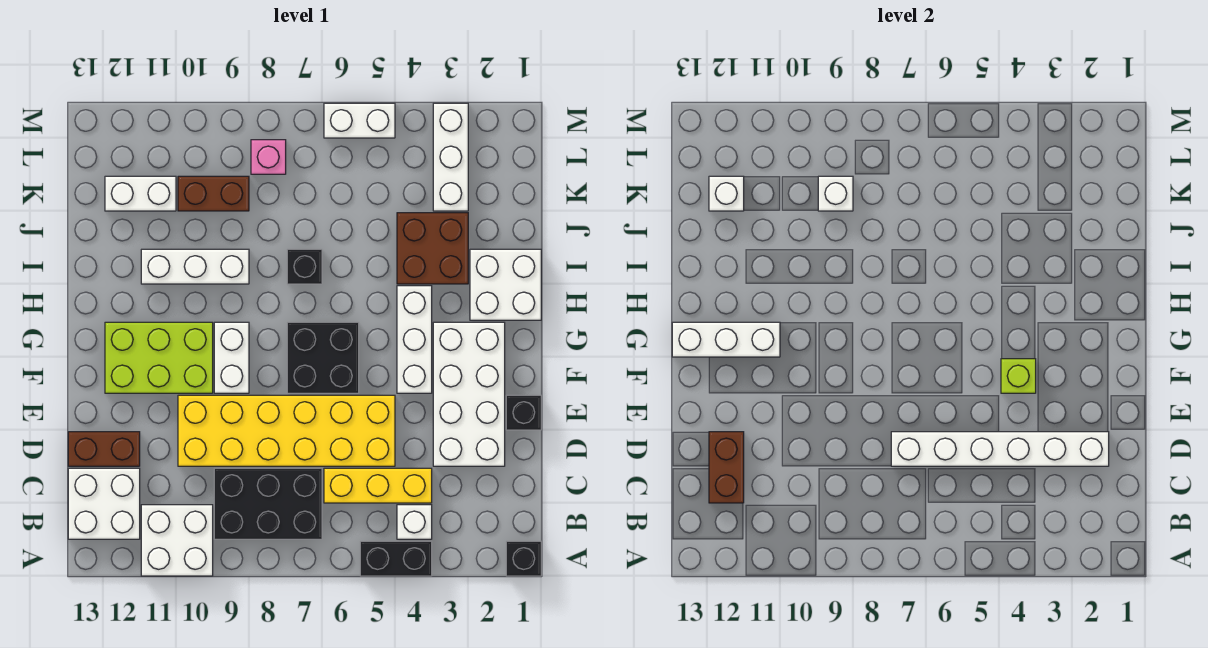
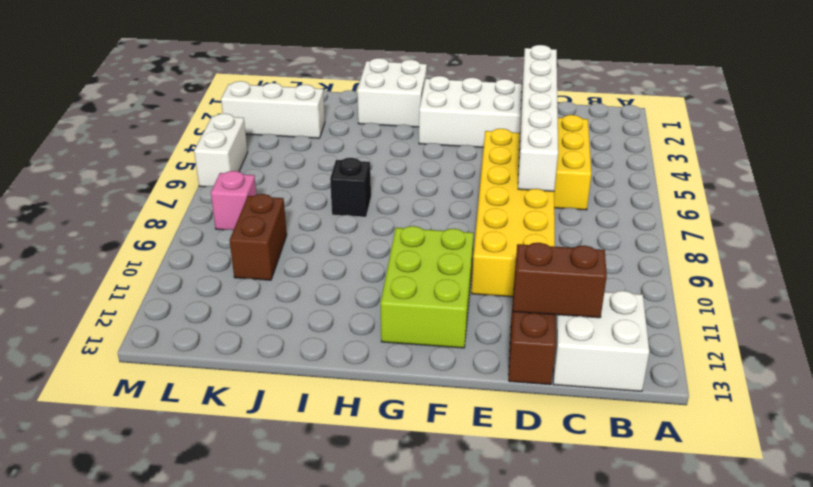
none -> black brick A1 level 1
none -> black brick A4:A5 level 1
none -> white brick A10:B11 level 1
none -> white brick B4 level 1

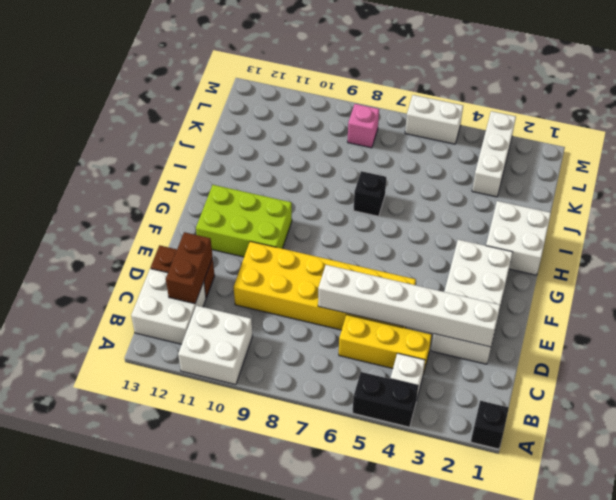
none -> black brick B7:C9 level 1
none -> black brick E1 level 1
none -> white brick F4:H4 level 1
none -> black brick F6:G7 level 1

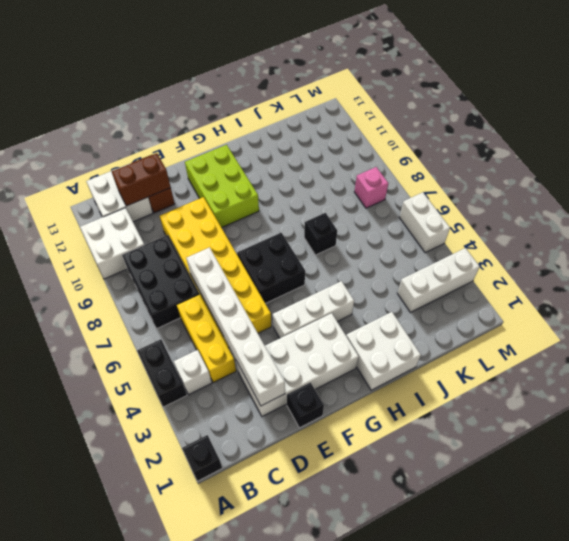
none -> white brick F9:G9 level 1
none -> brown brick I3:J4 level 1
none -> white brick I9:I11 level 1
none -> brown brick K9:K10 level 1

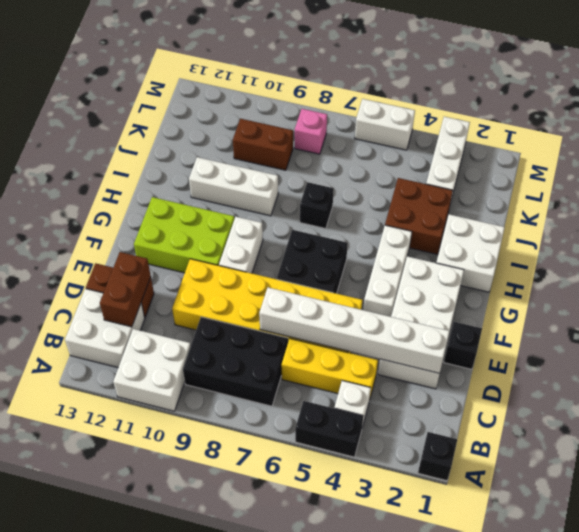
none -> white brick K11:K12 level 1
none -> lime brick F4 level 2
none -> white brick G11:G13 level 2
none -> white brick K9 level 2

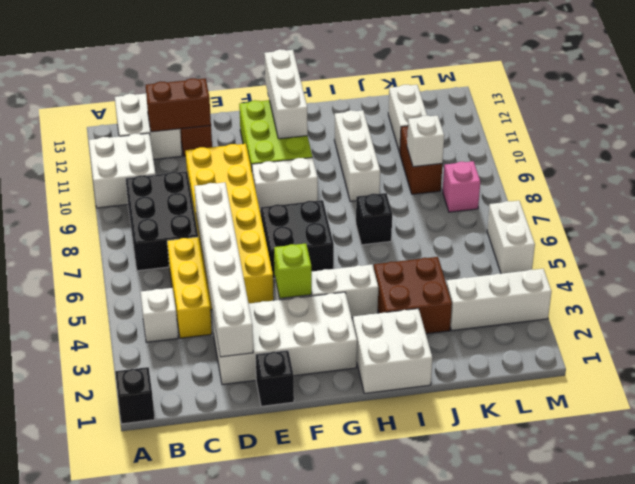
none -> black brick A4:A5 level 1
none -> white brick K12 level 2

